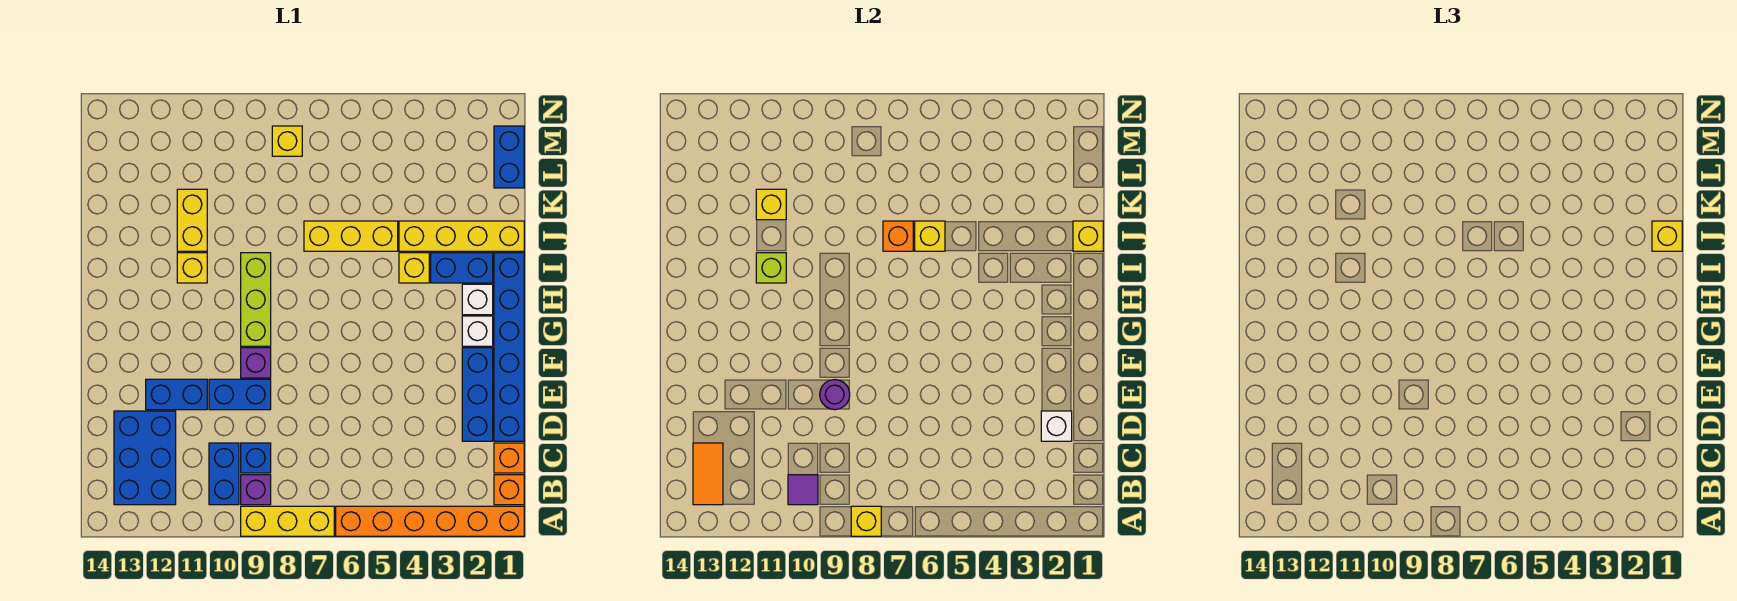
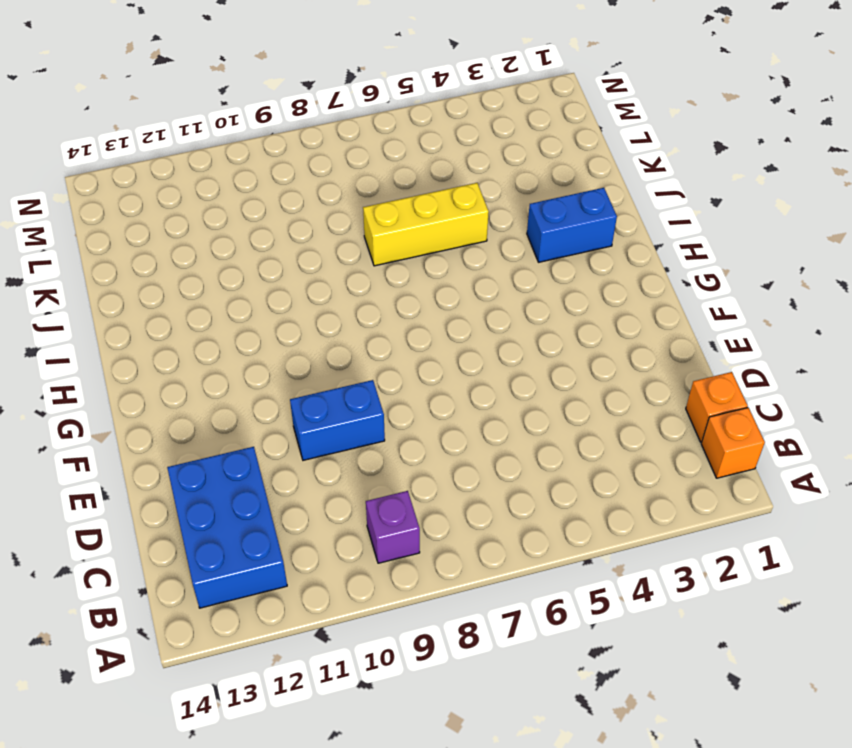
none -> orange brick A1:A6 level 1
none -> yellow brick A7:A9 level 1
none -> blue brick B10:C10 level 1
none -> blue brick C9 level 1

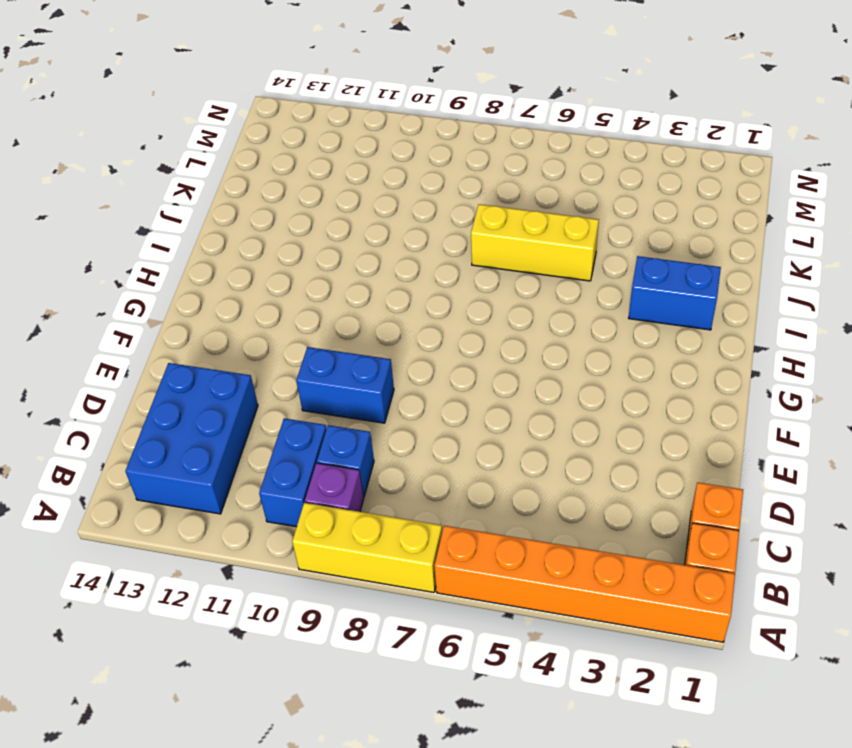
none -> blue brick D1:I1 level 1
none -> blue brick D2:F2 level 1
none -> blue brick E11:E12 level 1
none -> purple brick F9 level 1

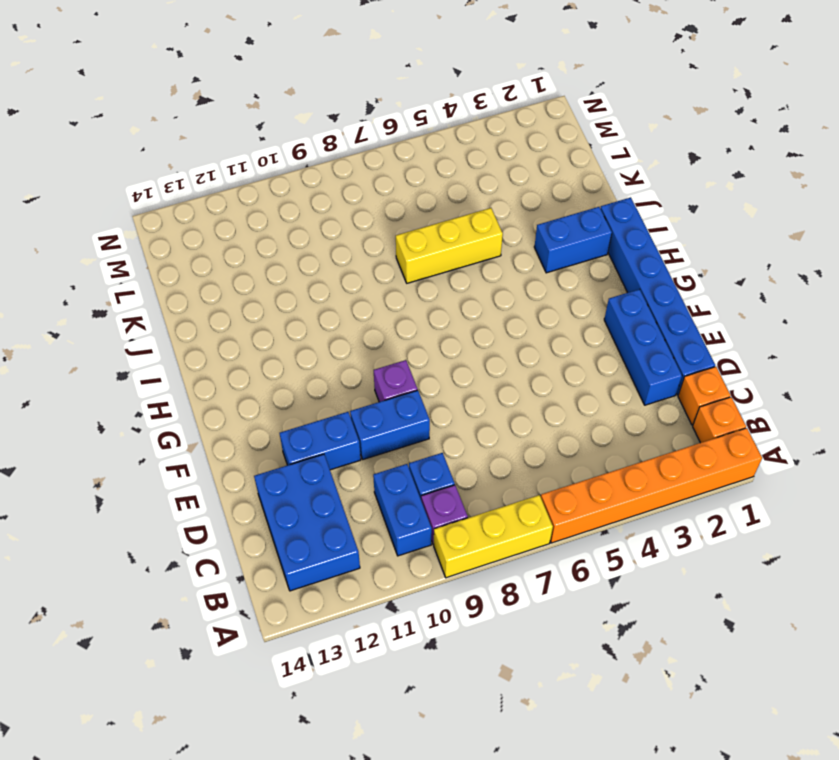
none -> white brick G2 level 1
none -> lime brick G9:I9 level 1
none -> white brick H2 level 1
none -> yellow brick I4 level 1

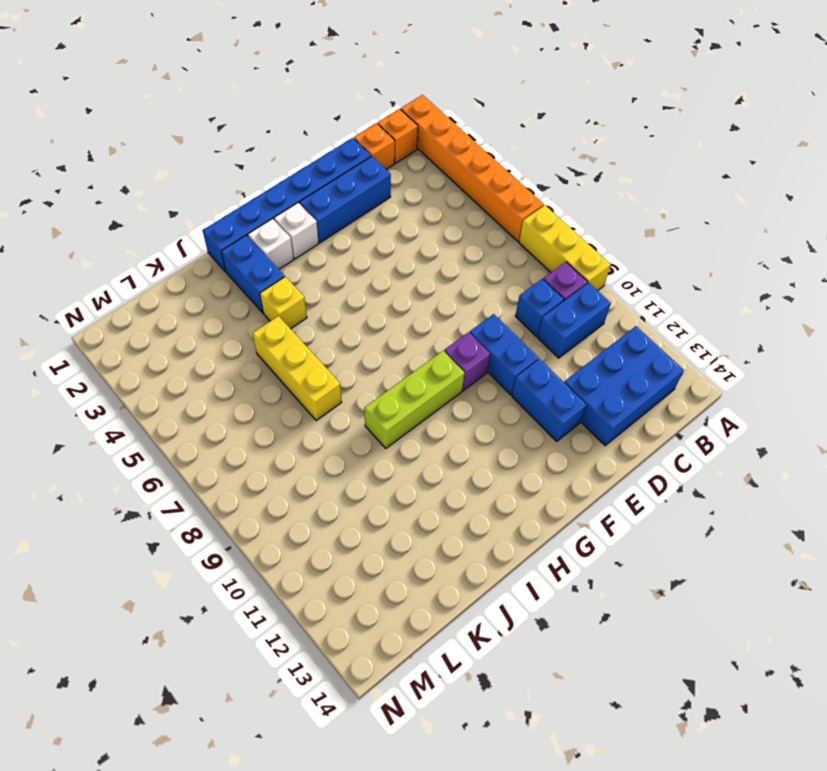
none -> yellow brick I11 level 1
none -> yellow brick J1:J4 level 1
none -> yellow brick J11:K11 level 1
none -> blue brick L1:M1 level 1

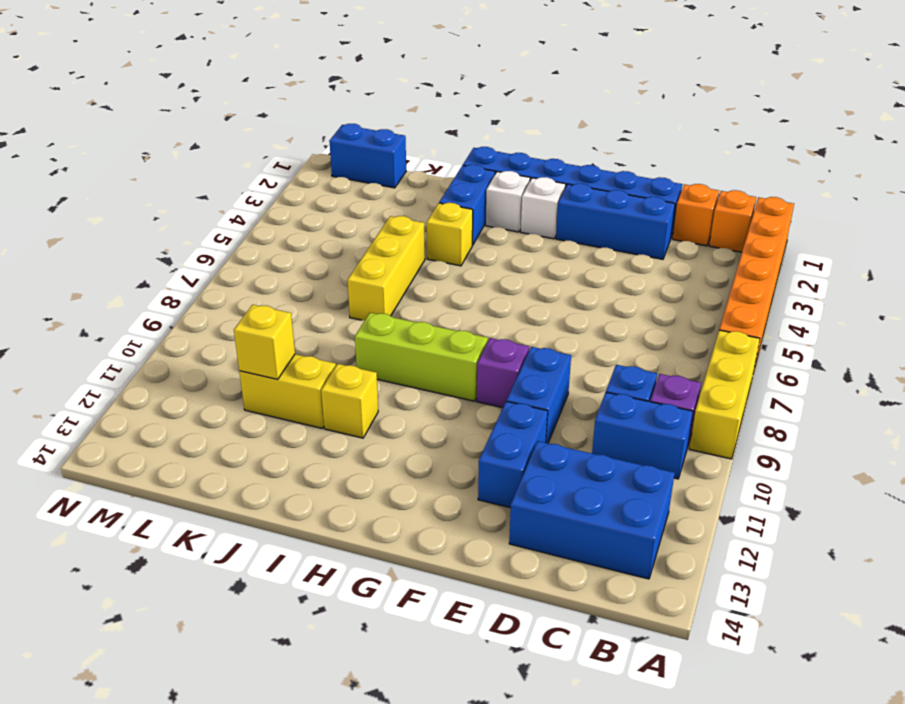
none -> yellow brick J1:J4 level 1
none -> yellow brick M8 level 1
none -> yellow brick A8 level 2
none -> purple tile B10 level 2

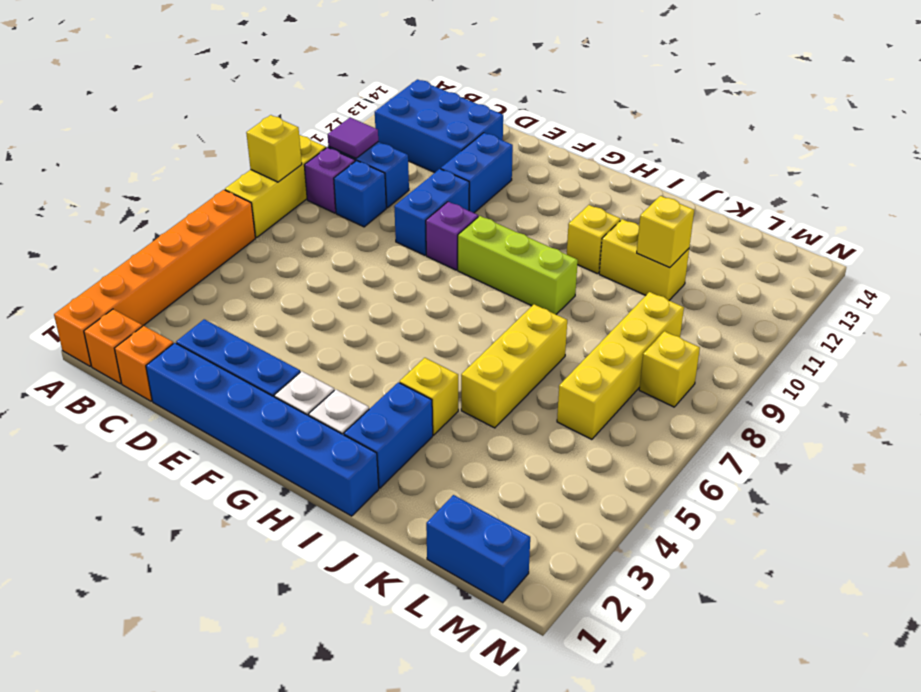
yellow brick L6:L9 level 1 -> yellow brick J1:J4 level 1
none -> orange tile B13:C13 level 2
none -> white brick D2 level 2
none -> purple round brick E9 level 2
none -> lime brick I11 level 2

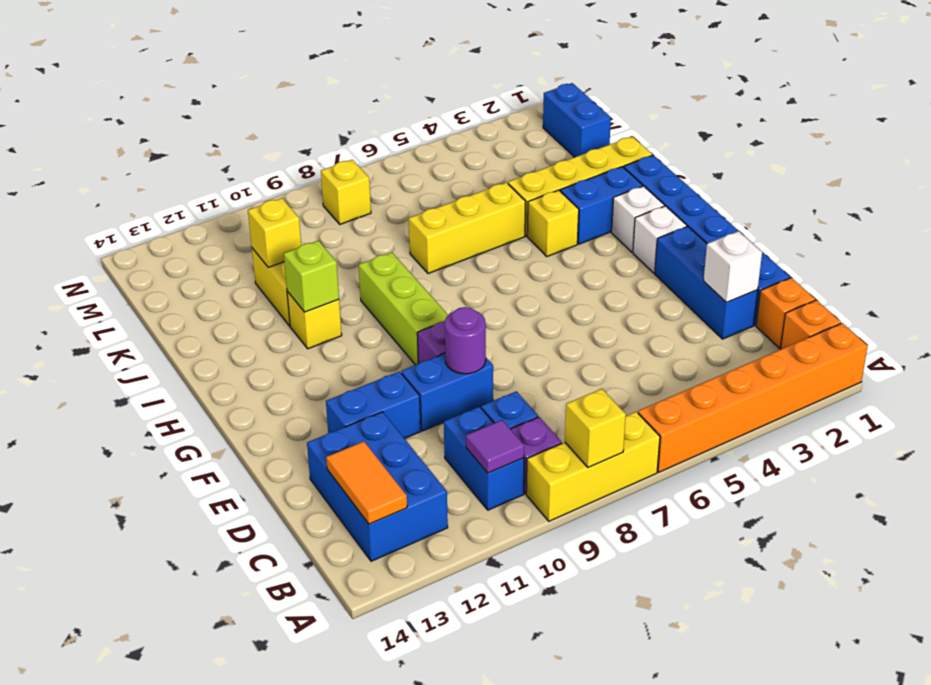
none -> yellow brick J1 level 2
none -> yellow brick J6 level 2
none -> orange brick J7 level 2
none -> yellow brick J1 level 3

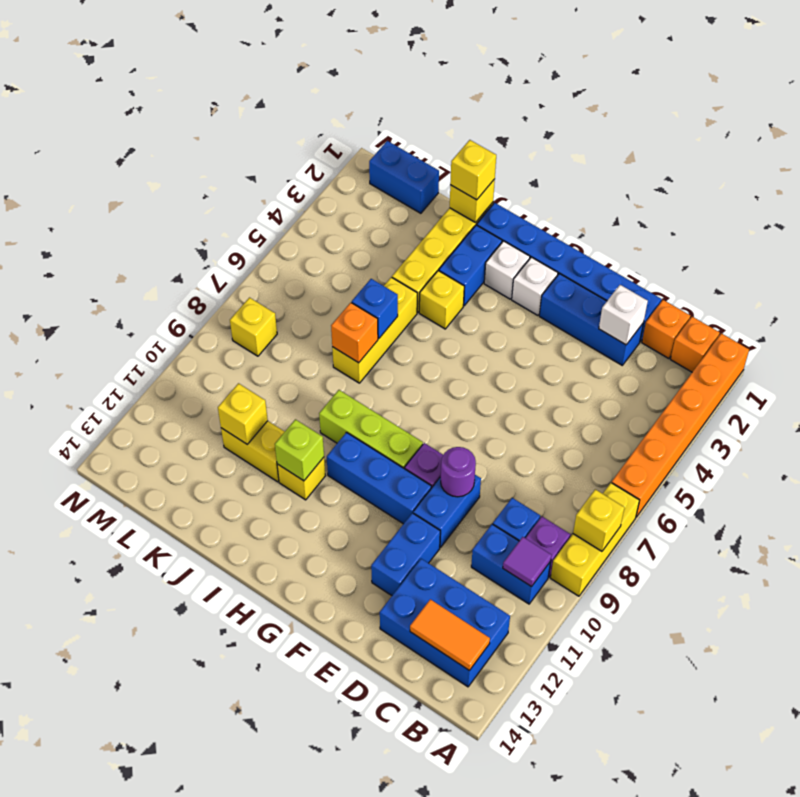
blue brick F10:H10 level 1 -> none
blue brick J6 level 2 -> yellow brick J6 level 2

